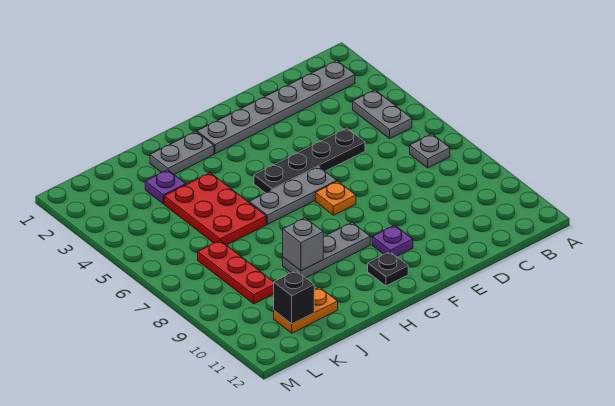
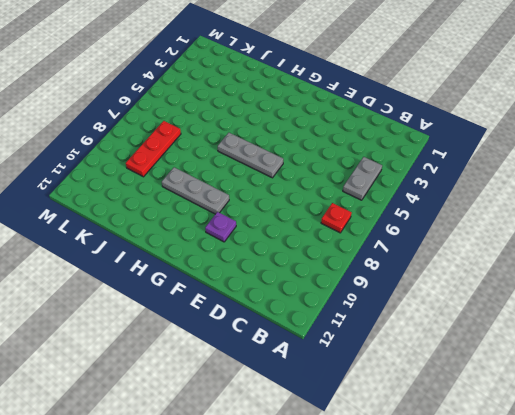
red plate B7 level 1 -> grey plate B7 level 1
none -> grey plate B2:G2 level 1
none -> black plate D5:G5 level 1
none -> orange plate F7 level 1

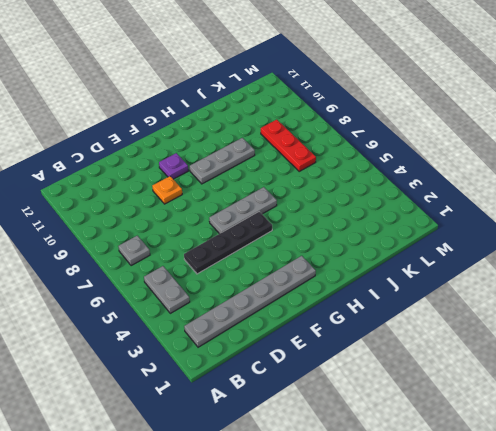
orange plate E9 level 1 -> orange plate F7 level 1
none -> black plate G11 level 1
none -> grey plate H2:I2 level 1
none -> red plate I4:J6 level 1

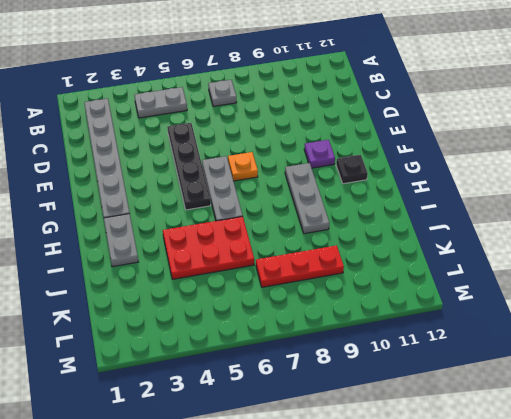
none -> purple plate J3 level 1
none -> orange plate J11:K11 level 1
none -> grey brick I9 level 2

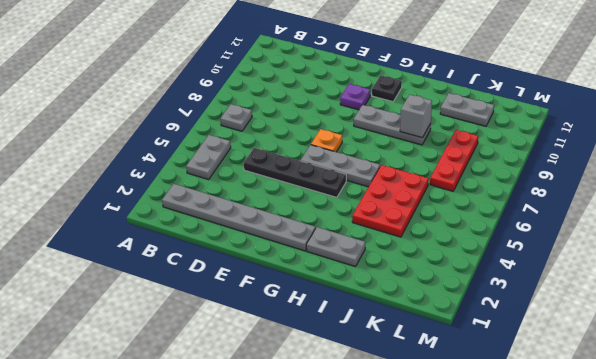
grey plate J11:K11 level 1 -> orange plate J11:K11 level 1
none -> purple plate J3 level 1
none -> black brick K11 level 2

